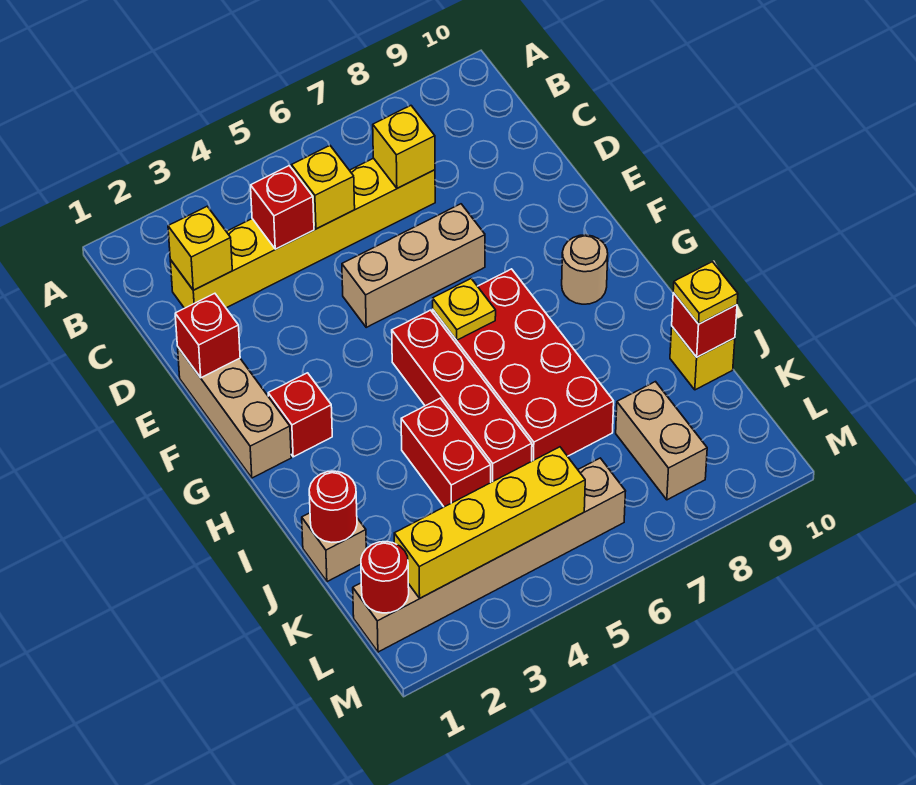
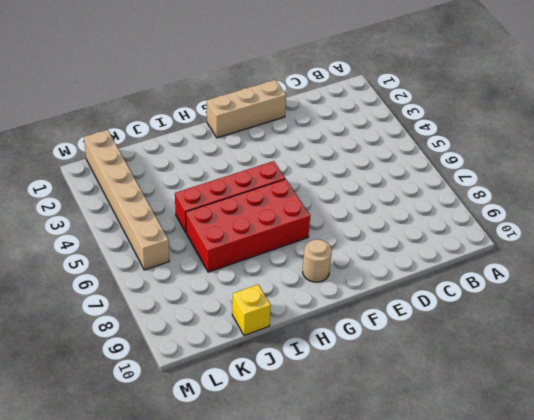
none -> yellow brick C2:C7 level 1
none -> tan brick E5:E7 level 1
none -> red brick G2 level 1

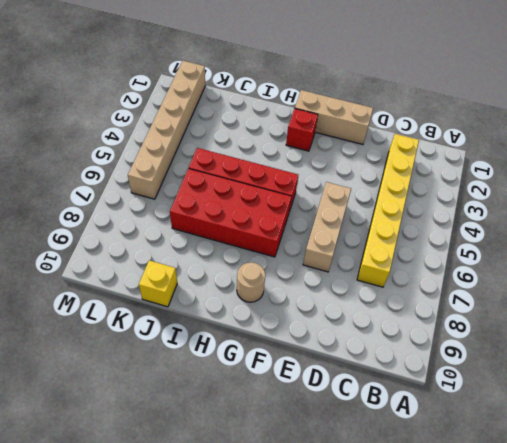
none -> red brick I4:J4 level 1
none -> tan brick J1 level 1
none -> tan brick K8:L8 level 1

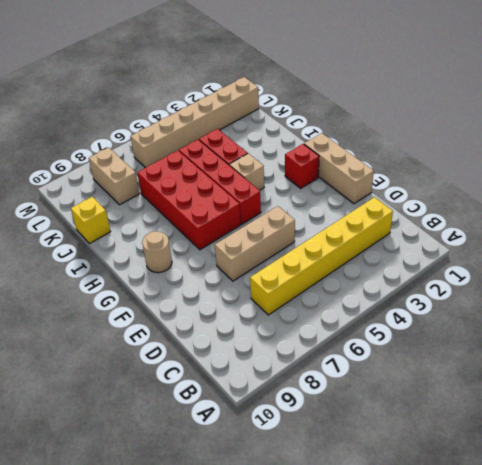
tan brick H4 level 1 -> tan brick J1 level 1
none -> yellow brick C2 level 2
none -> red brick C4 level 2
none -> yellow brick C5 level 2

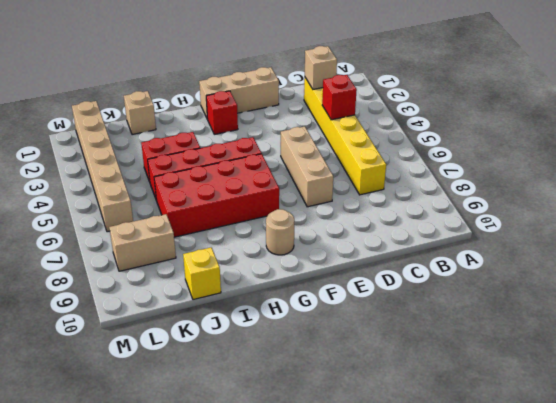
tan brick C2 level 2 -> yellow brick C2 level 2
none -> yellow brick C5 level 2
none -> yellow brick C7 level 2
none -> red brick E1 level 2

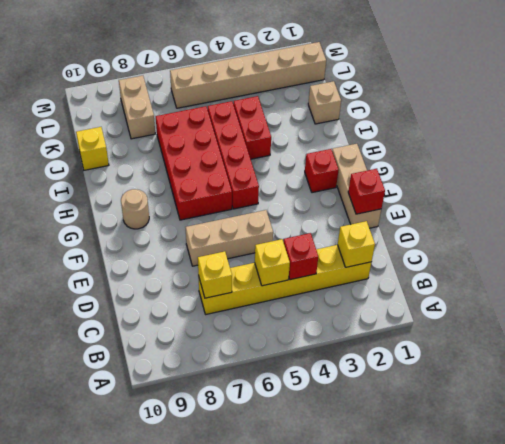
none -> yellow plate G6 level 2
none -> red round brick J1 level 2
none -> red brick J10 level 2

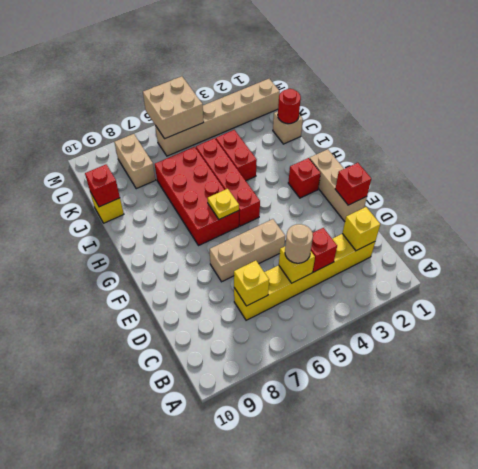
tan round brick C5 level 3 -> tan round brick G9 level 1
tan brick L5:M6 level 2 -> yellow brick L2:L5 level 2
none -> red round brick L1 level 2
none -> yellow plate J10 level 3

